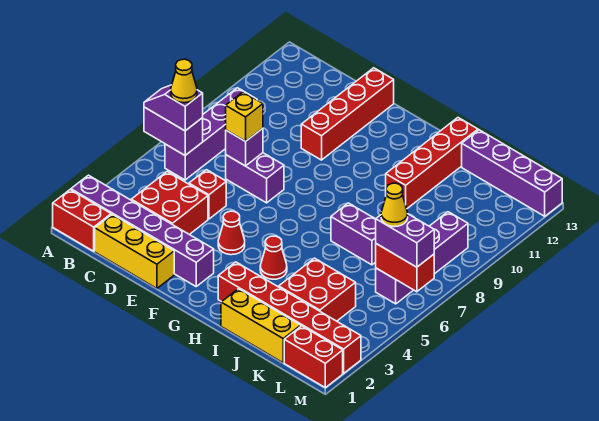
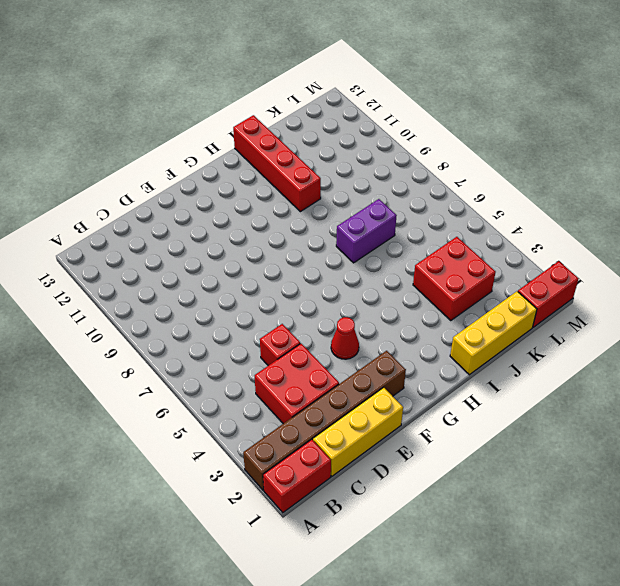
brown brick A2:F2 level 1 -> purple brick A2:F2 level 1
none -> purple brick B6:B9 level 1
none -> purple brick D7:E7 level 1
none -> red brick E10:E13 level 1

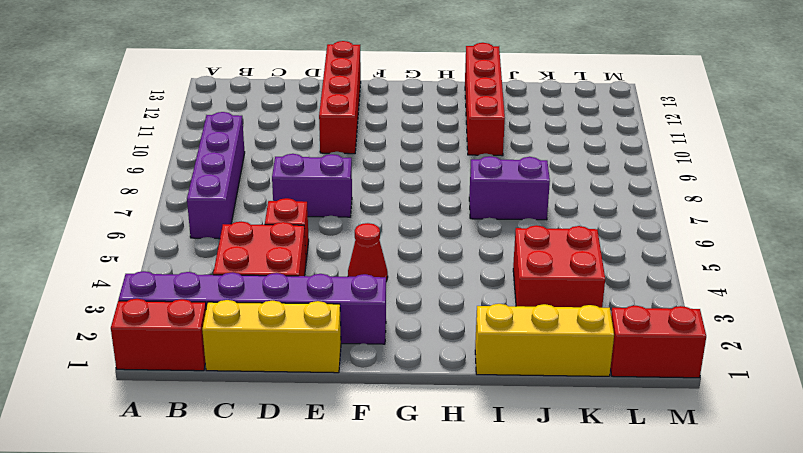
none -> red brick H2:M2 level 1
none -> red cone H4 level 1
none -> purple brick J13:M13 level 1

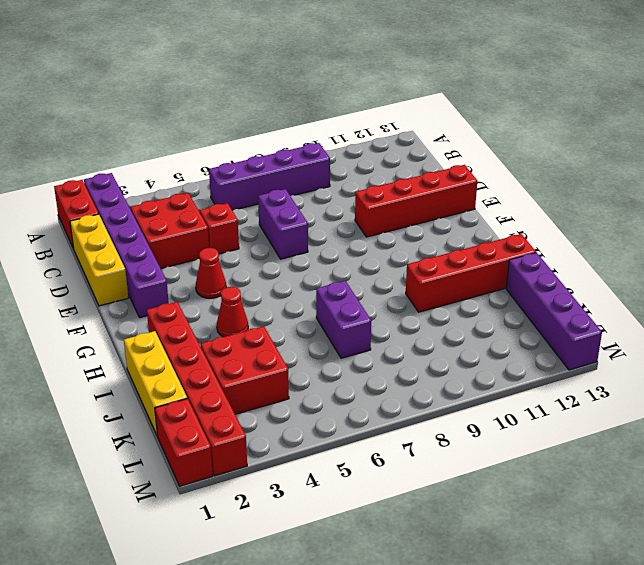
none -> purple brick L6:L9 level 1
none -> purple brick A6:B6 level 2
none -> purple brick D7 level 2

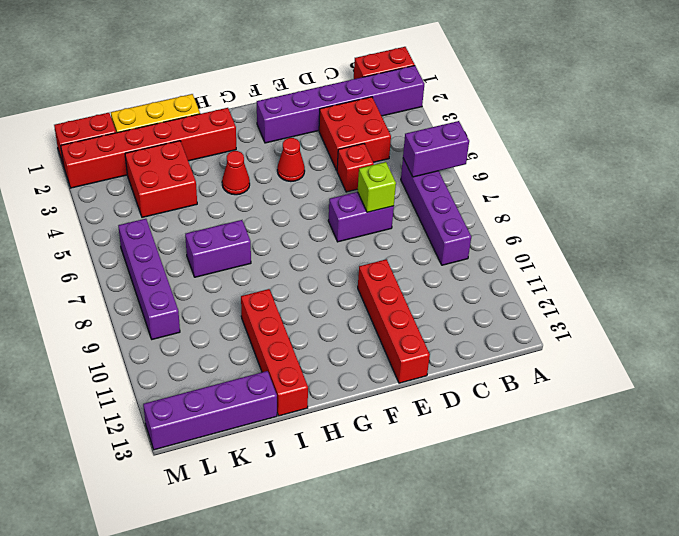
lime brick D7 level 2 -> purple brick D7 level 2
none -> yellow brick C1:E1 level 1
none -> red brick L6:M6 level 2
none -> purple slope A6:B6 level 3 top B

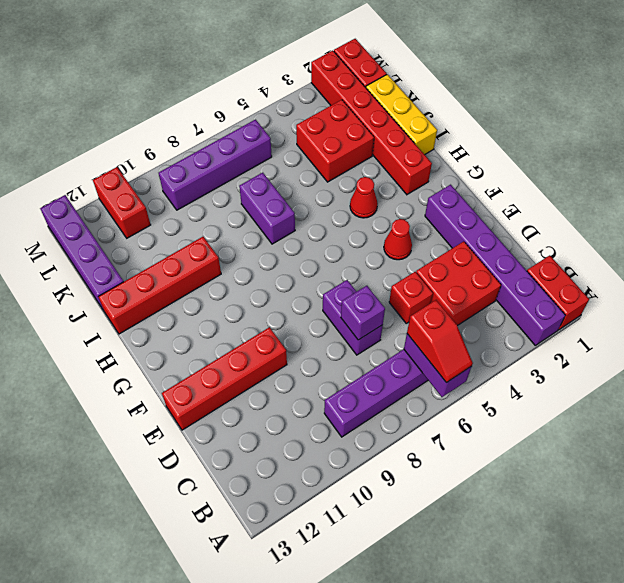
red slope A6:B6 level 3 top B -> purple slope A6:B6 level 3 top B
red brick L11:M11 level 1 -> red brick L6:M6 level 2
none -> yellow brick C1:E1 level 1
none -> yellow brick D7 level 3
none -> purple brick L6:M6 level 3

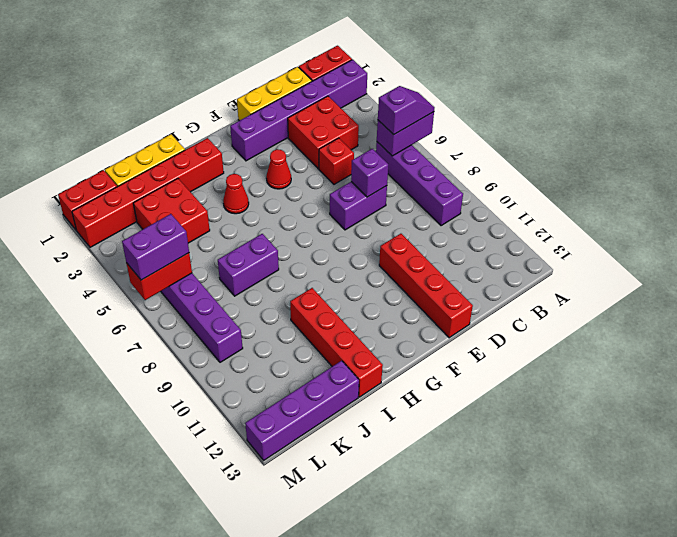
none -> yellow brick D7 level 3
none -> yellow cone B6 level 4
none -> yellow cone L6 level 4

